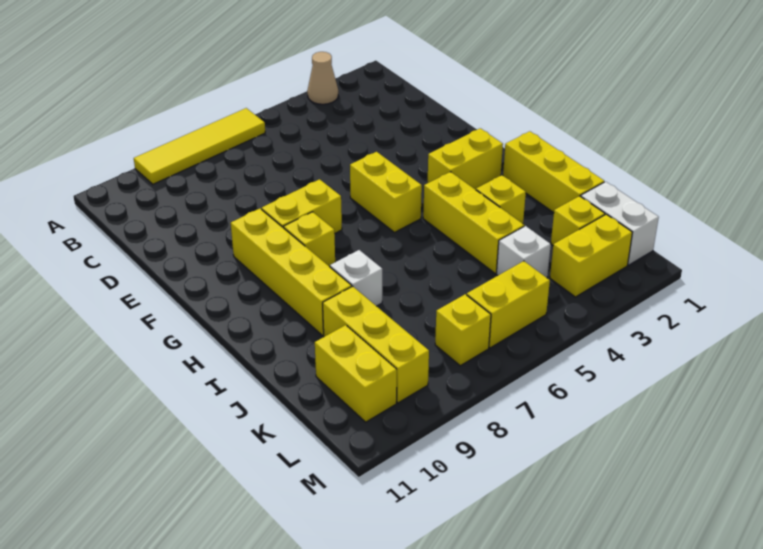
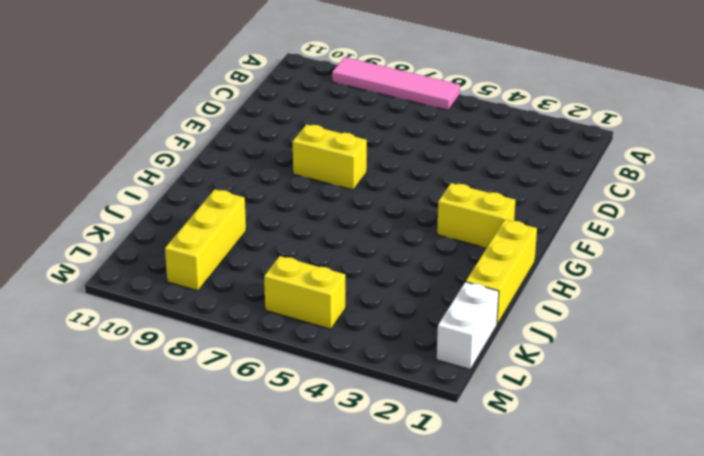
pink tile A6:A9 level 1 -> yellow tile A6:A9 level 1
none -> tan cone A3 level 1
none -> yellow brick F5:G5 level 1
none -> yellow brick F9:I9 level 1

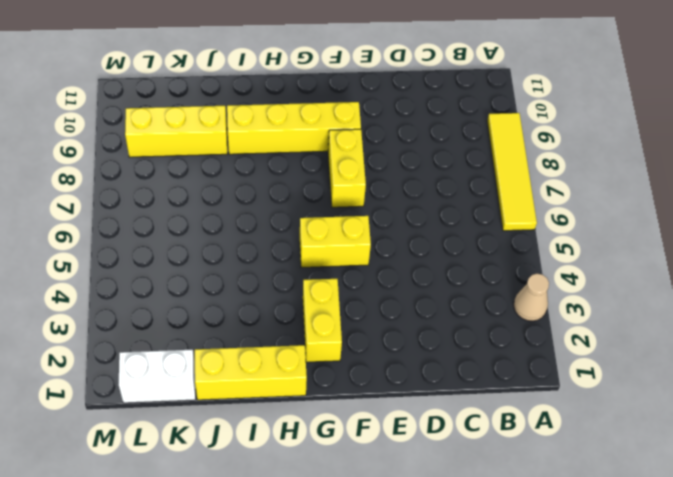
none -> yellow brick G8 level 1
none -> yellow brick H4:J4 level 1
none -> yellow brick I3 level 1

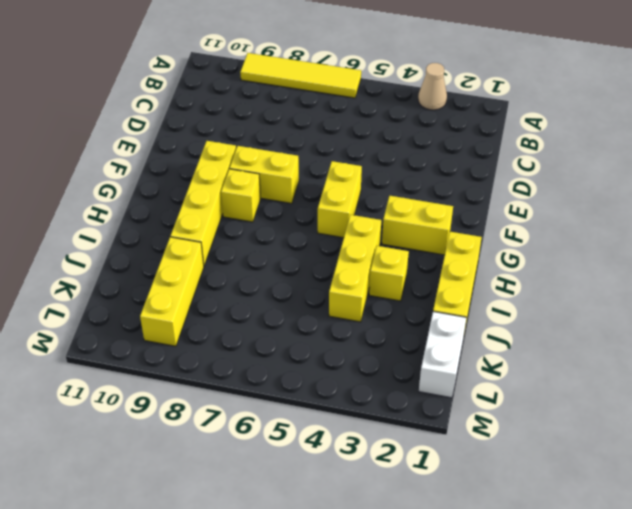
none -> white brick I8 level 1
none -> yellow brick K2 level 1
none -> white brick K4 level 1

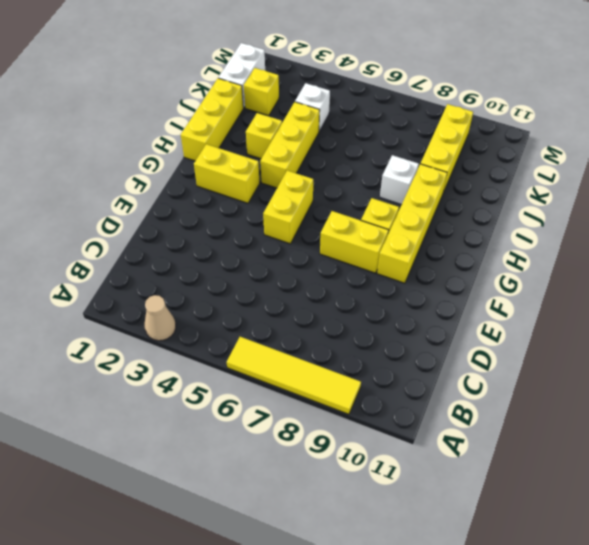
none -> yellow brick K10:L10 level 1
none -> yellow brick L2:L3 level 1
none -> yellow brick L5:L6 level 1

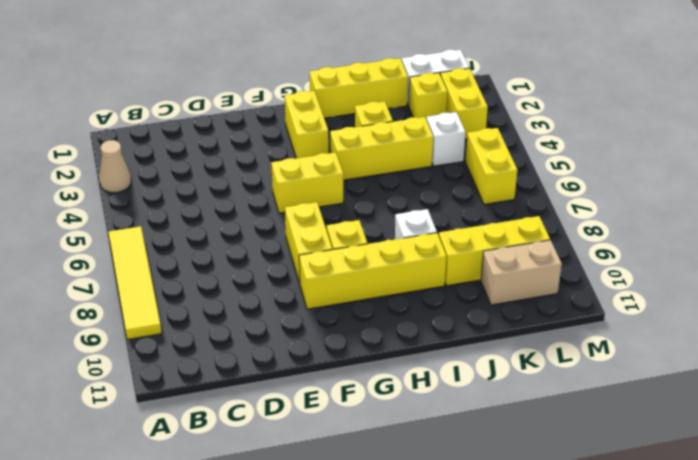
tan brick K10:L10 level 1 -> yellow brick K10:L10 level 1
none -> yellow brick L7 level 1

